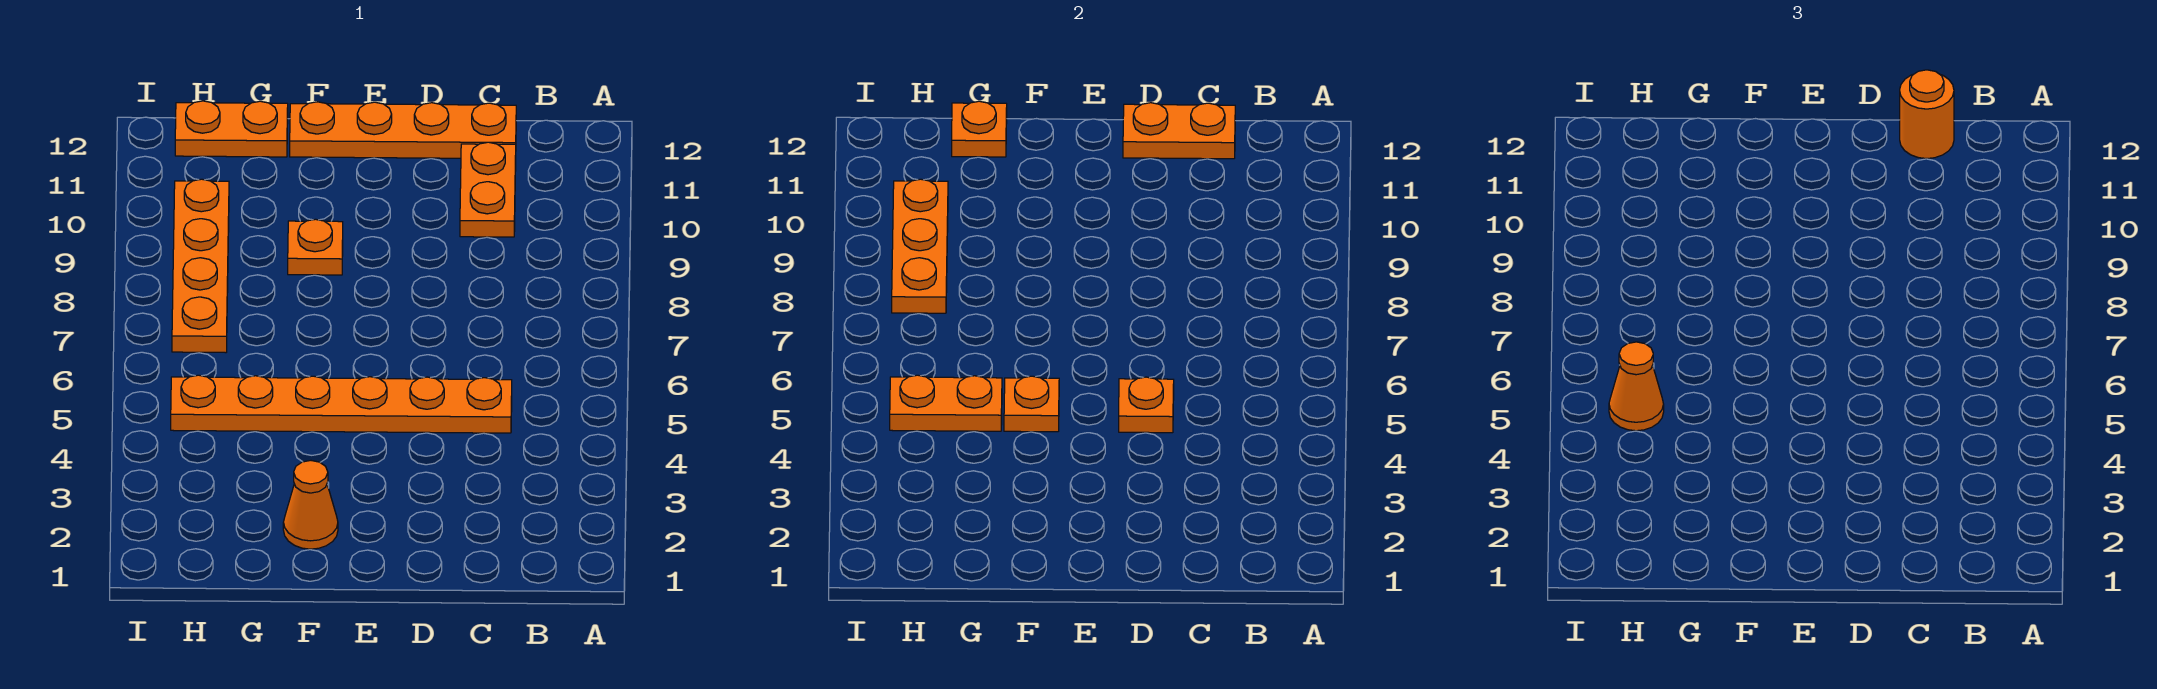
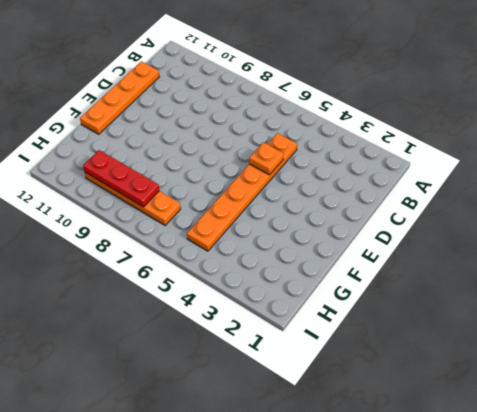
red plate H8:H10 level 2 -> orange plate H8:H10 level 2
none -> orange plate C10:C11 level 1
none -> orange cone F2 level 1
none -> orange plate F9 level 1

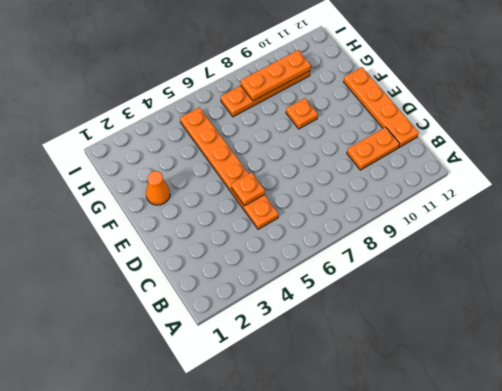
none -> orange plate G12:H12 level 1
none -> orange plate C12:D12 level 2
none -> orange plate F5 level 2

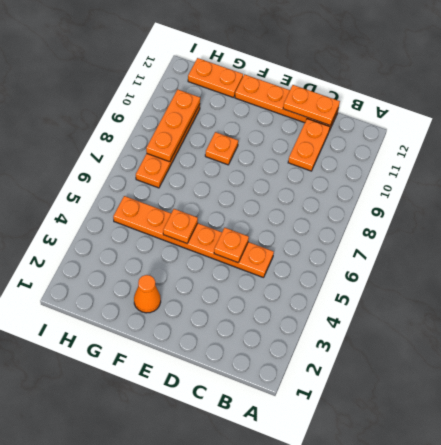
none -> orange plate G5:H5 level 2
none -> orange plate G12 level 2
none -> orange round brick C12 level 3

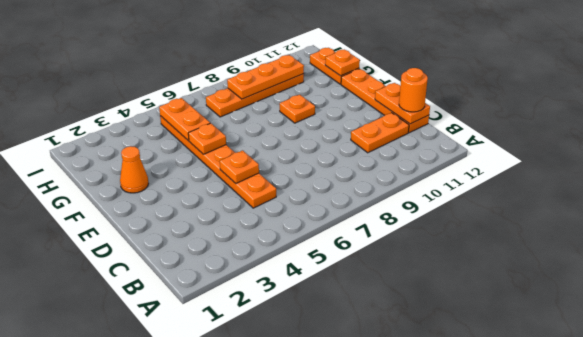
none -> orange cone H5 level 3

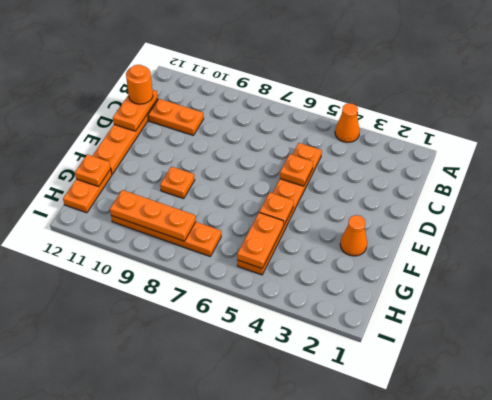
orange cone A4 level 1 -> orange cone H5 level 3

